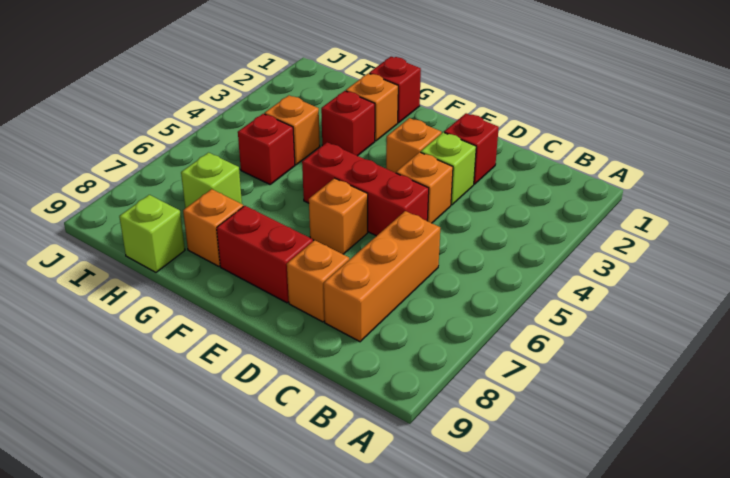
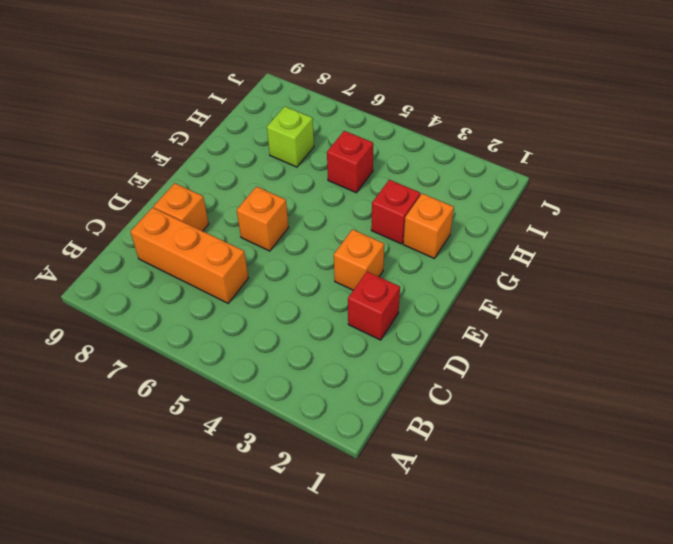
none -> lime brick D3 level 1
none -> orange brick D4 level 1
none -> red brick D5:F5 level 1

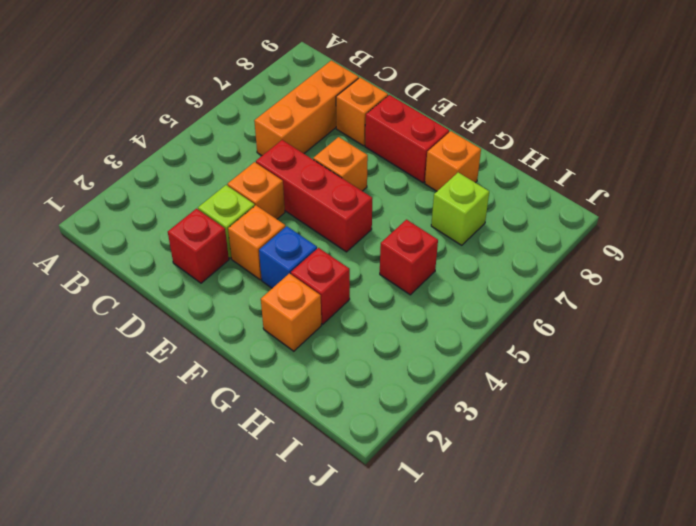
blue brick F3 level 1 -> none
none -> red brick G1 level 1
none -> orange brick H4 level 1
none -> lime brick H9 level 1

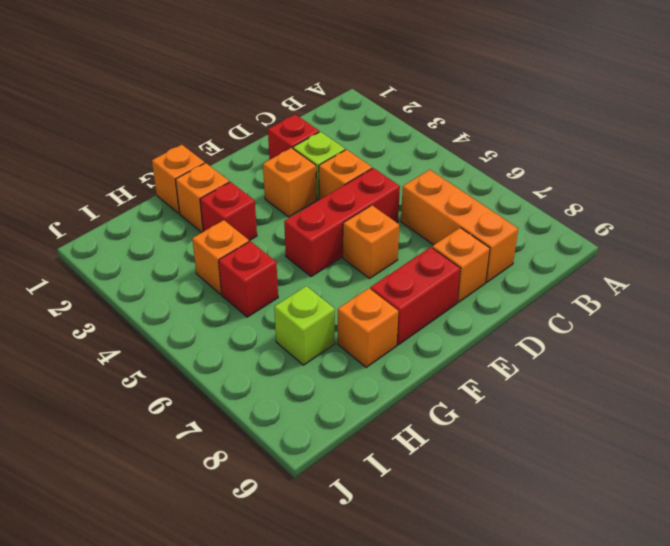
orange brick G1 level 1 -> red brick G1 level 1
none -> lime brick H9 level 1

